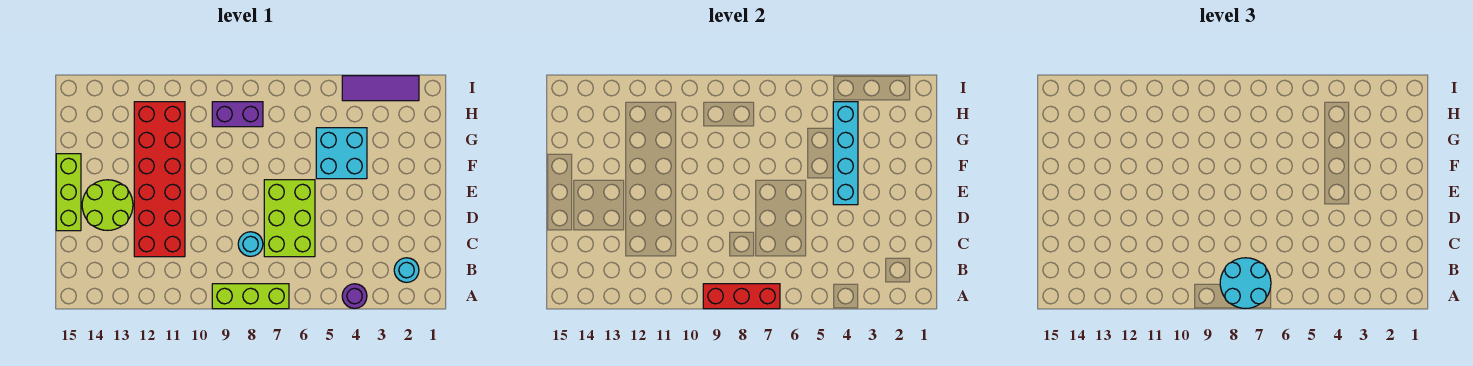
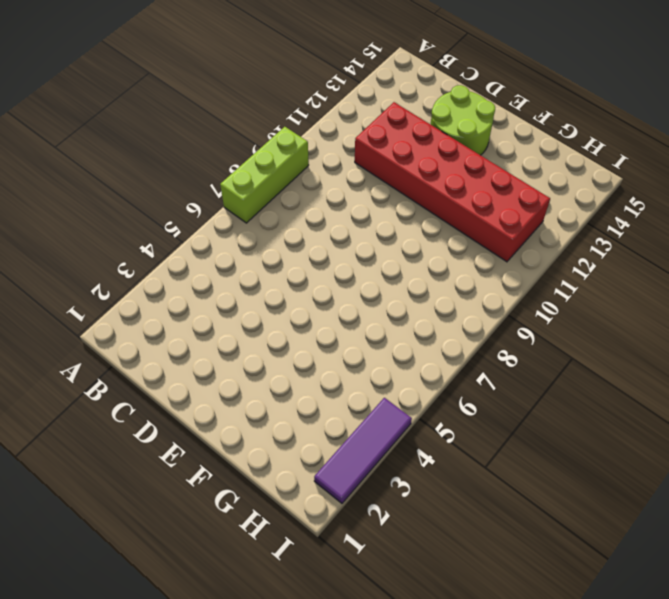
none -> purple round brick A4 level 1
none -> cyan round brick B2 level 1
none -> lime brick C6:E7 level 1

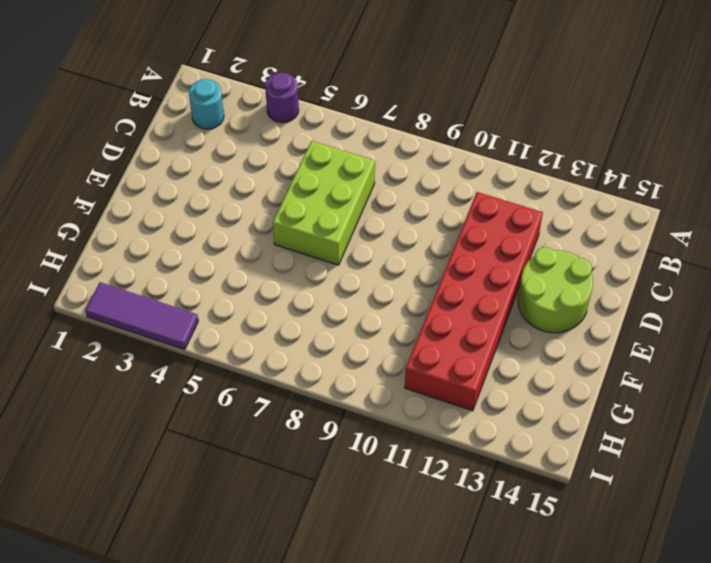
none -> lime brick A7:A9 level 1
none -> cyan round brick C8 level 1
none -> lime brick D15:F15 level 1

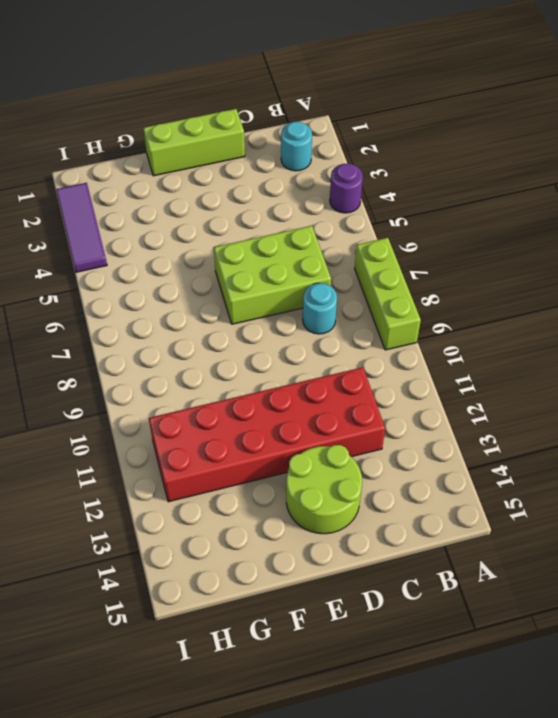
lime brick D1:F1 level 1 -> lime brick D15:F15 level 1
none -> cyan brick F4:G5 level 1
none -> purple brick H8:H9 level 1
none -> red brick A7:A9 level 2

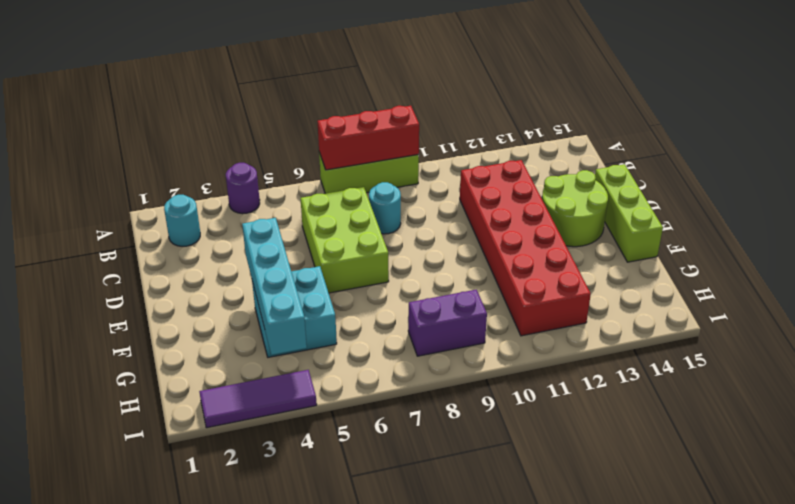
none -> cyan round brick A7:B8 level 3

